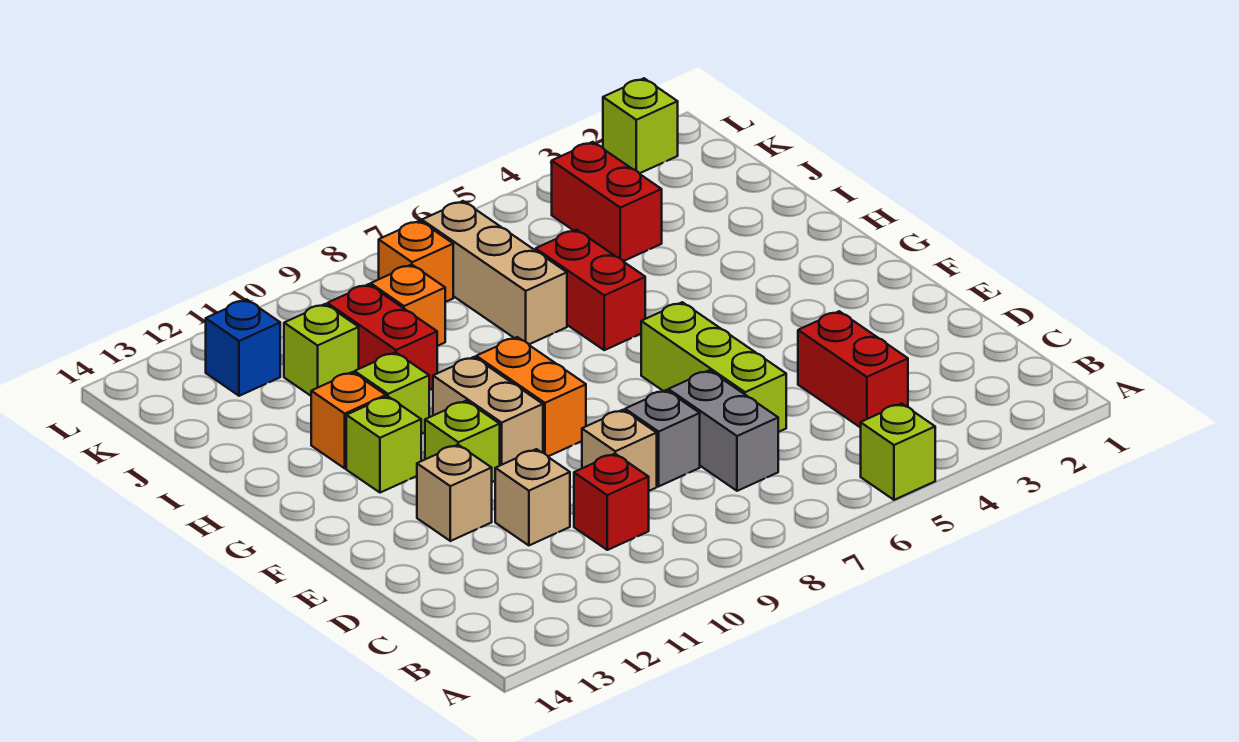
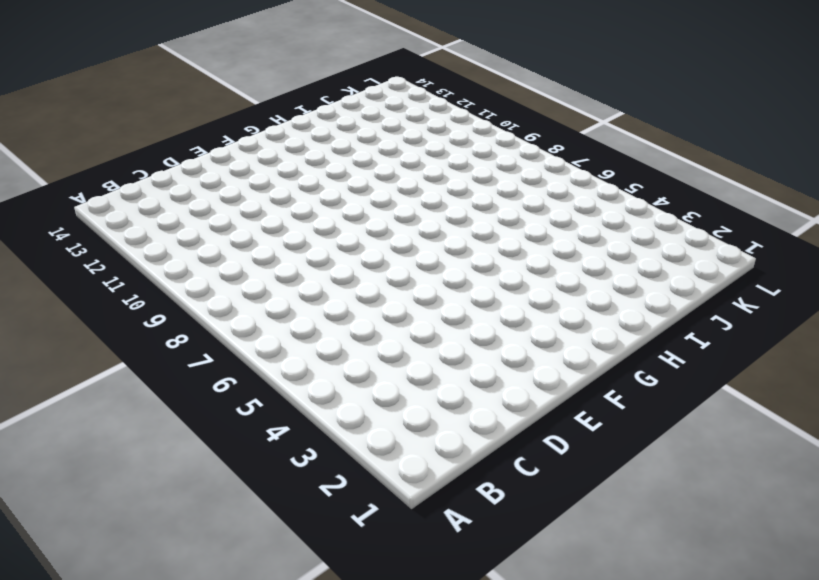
none -> lime brick A5 level 1
none -> red brick C4:D4 level 1
none -> grey brick C7:D7 level 1

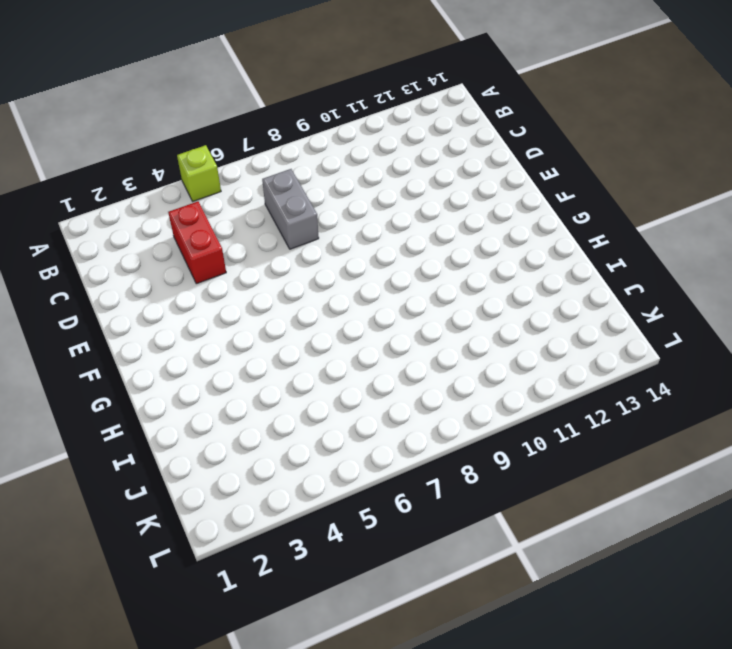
none -> red brick C10 level 1
none -> lime brick D6:F6 level 1
none -> grey brick D8 level 1

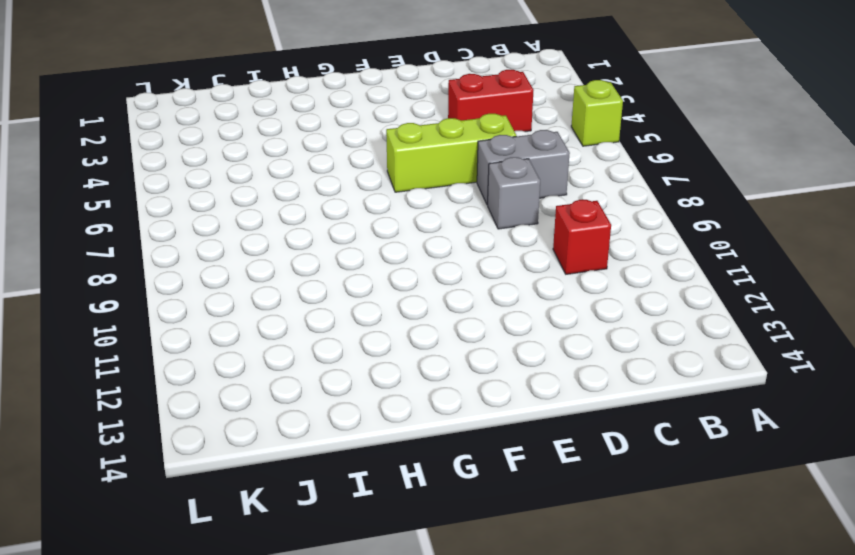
none -> tan brick D9 level 1
none -> tan brick D11 level 1
none -> tan brick E12 level 1

